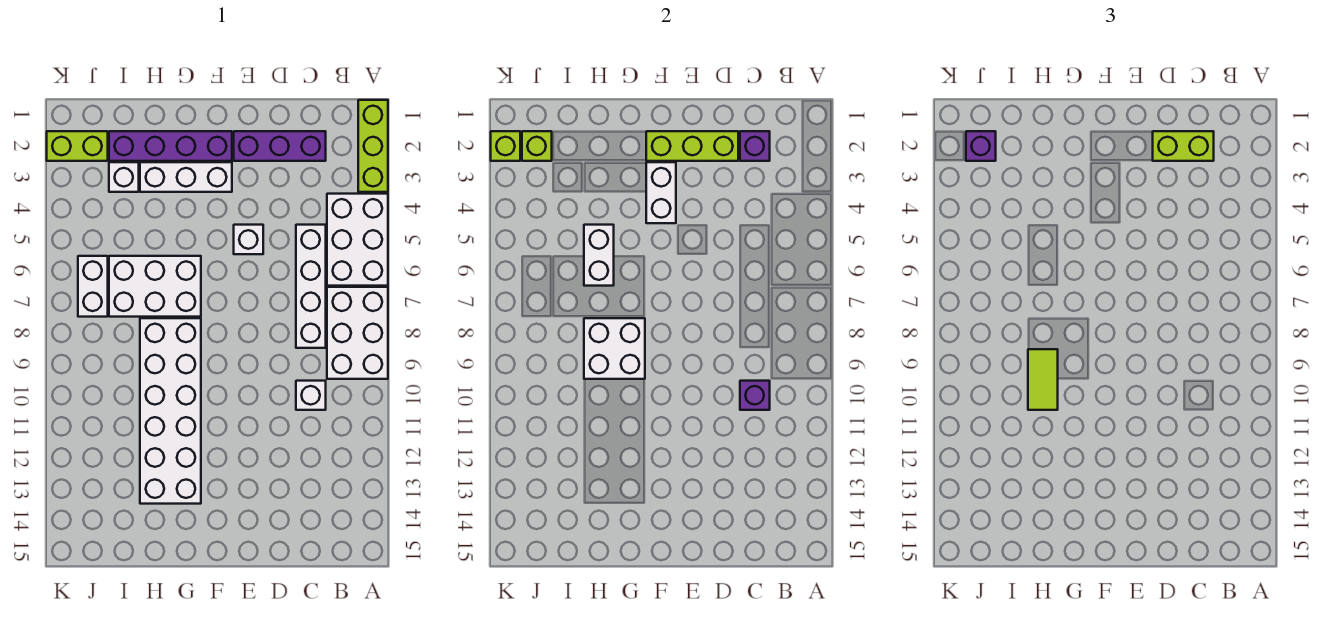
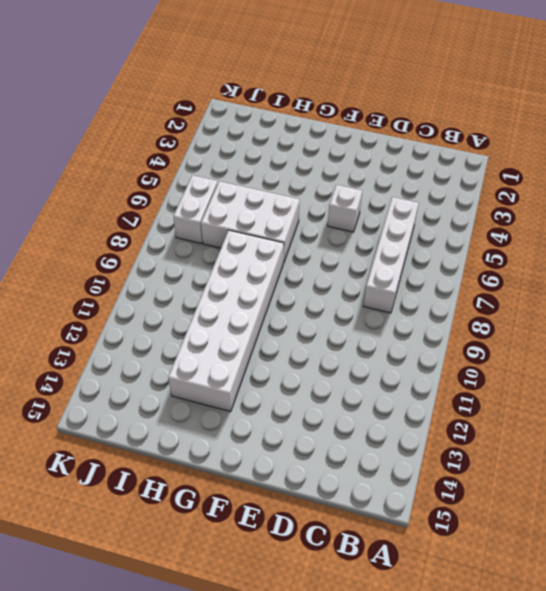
none -> lime brick A1:A3 level 1
none -> white brick A4:B6 level 1
none -> white brick A7:B9 level 1

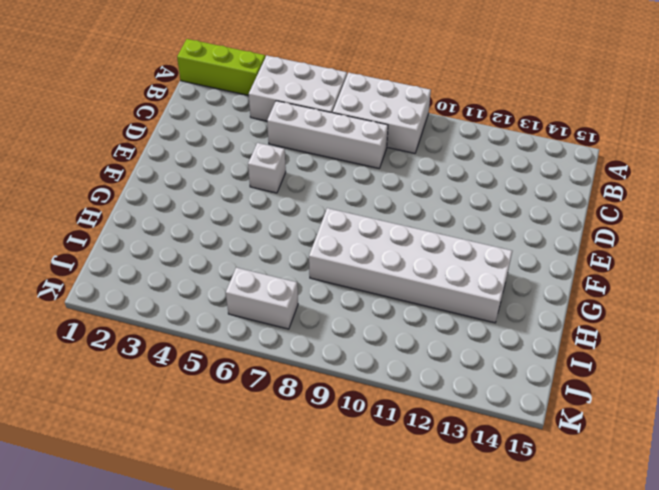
none -> purple brick C2:E2 level 1
none -> white brick C10 level 1
none -> purple brick F2:I2 level 1

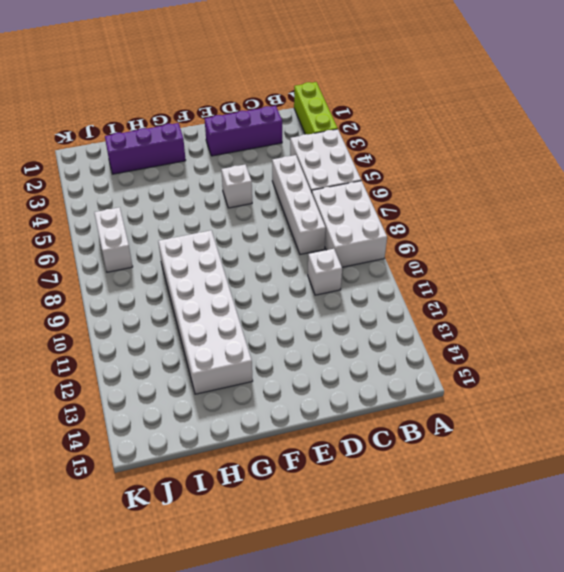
purple brick G2:I2 level 1 -> purple brick F2:I2 level 1
none -> white brick F3:H3 level 1
none -> white brick G6:I7 level 1
none -> white brick I3 level 1

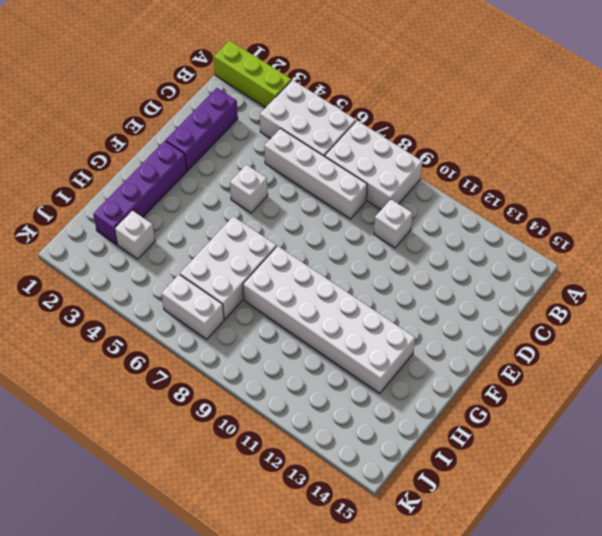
none -> white brick F3:H3 level 1
none -> lime brick J2:K2 level 1
none -> purple brick C2 level 2

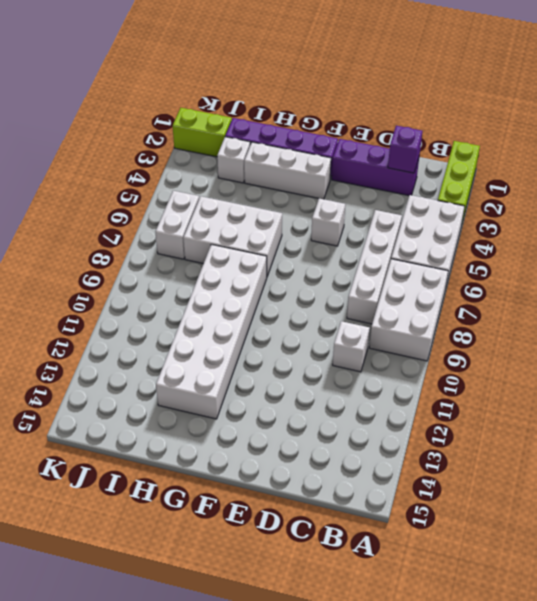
none -> purple brick C10 level 2
none -> lime brick D2:F2 level 2
none -> white brick F3:F4 level 2

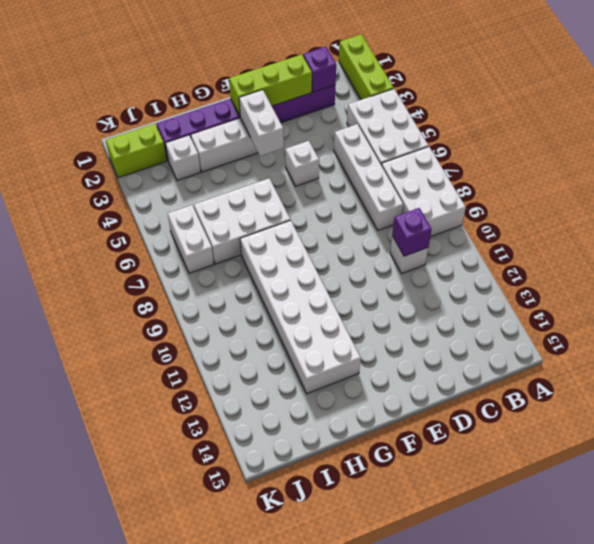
none -> white brick G8:H9 level 2
none -> white brick H5:H6 level 2
none -> lime brick J2 level 2

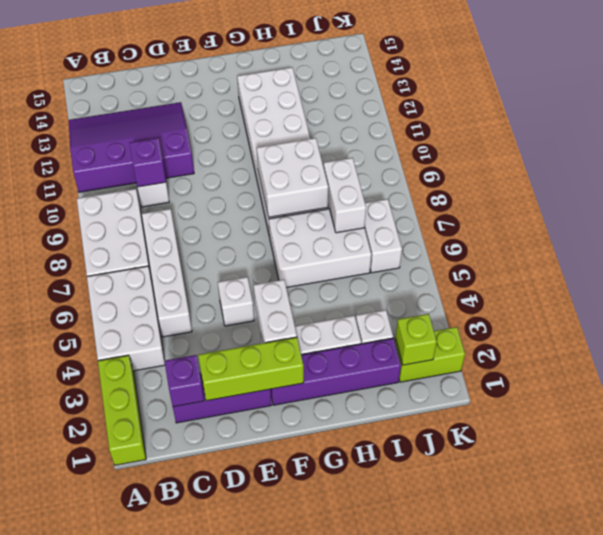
purple slope A11:D13 level 1 top 11 -> none
white brick I7:I8 level 2 -> white brick H5:H6 level 2
none -> lime brick K2 level 2
none -> lime brick C2:D2 level 3
none -> lime tile H9:H10 level 3

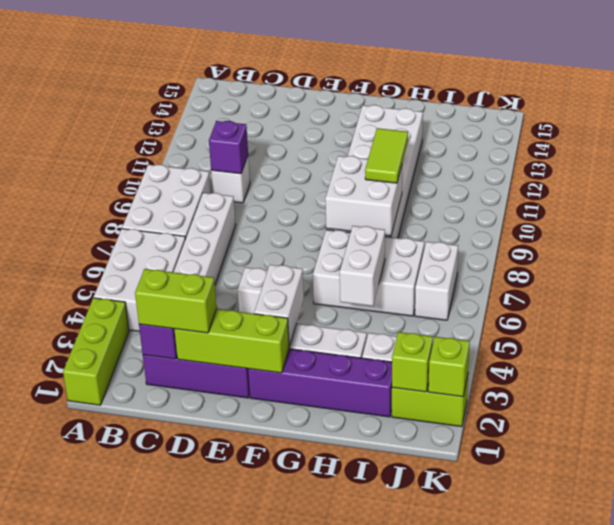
none -> purple brick J2 level 3

